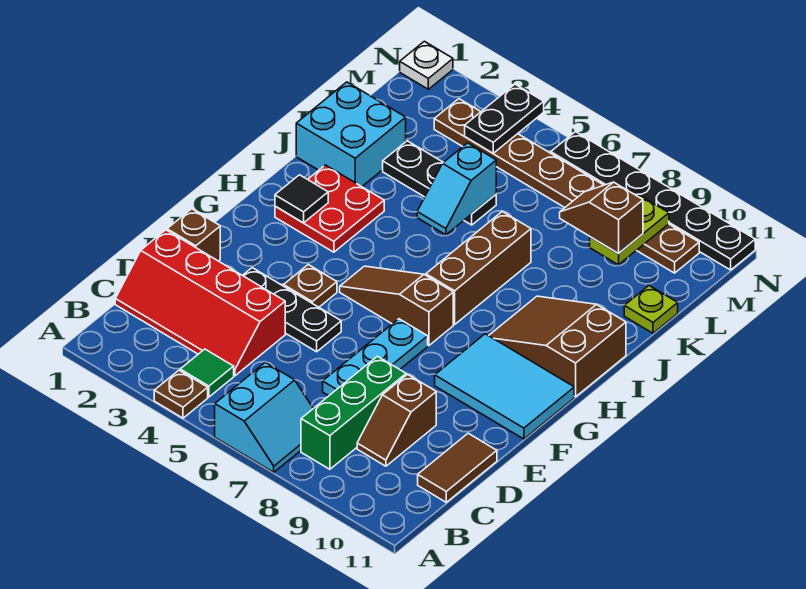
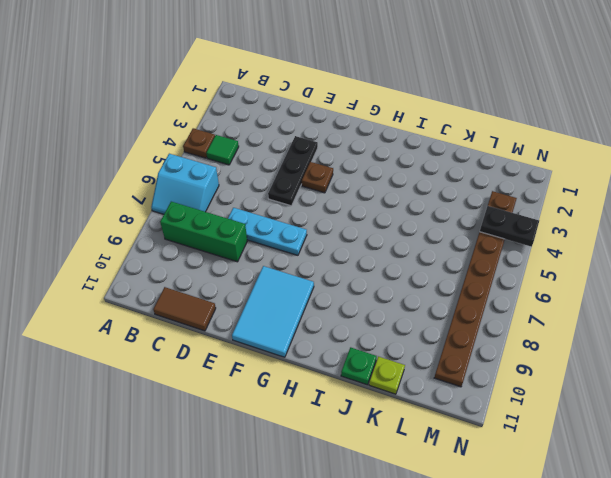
green plate J11 level 1 -> none
none -> red slope C1:D4 level 1 top D
none -> brown slope C9:D9 level 1 top D
none -> brown brick E1 level 1

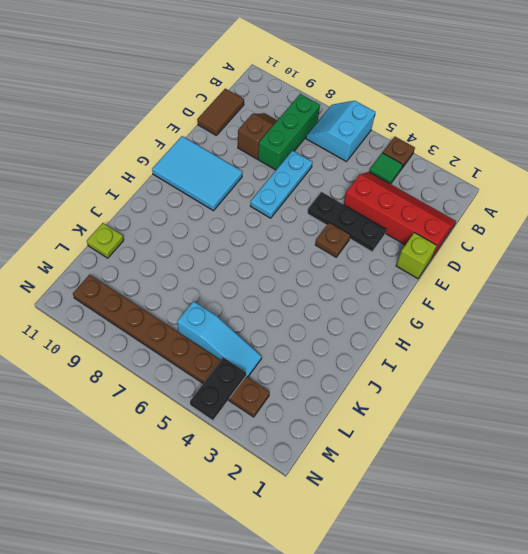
lime brick E1 level 1 -> brown brick E1 level 1
cyan slope L4:L6 level 1 top 6 -> none
none -> brown slope G5:G7 level 1 top 7
none -> red plate H2:I3 level 1
none -> brown brick H7:J7 level 1

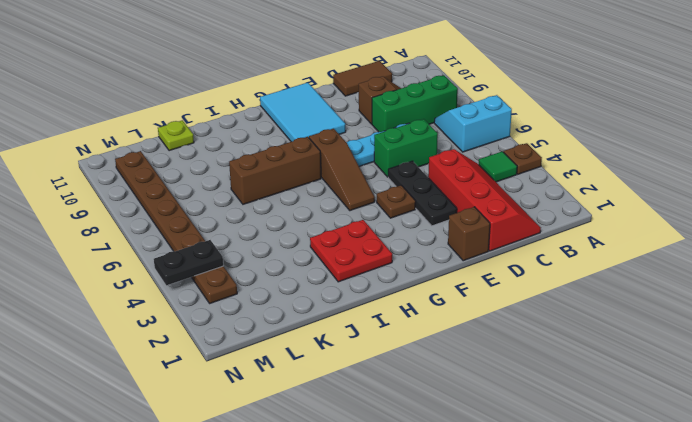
green brick D6:E6 level 1 -> none
none -> brown slope H9:I11 level 1 top 11
none -> cyan brick J1:K2 level 1
none -> black plate K3:K5 level 1

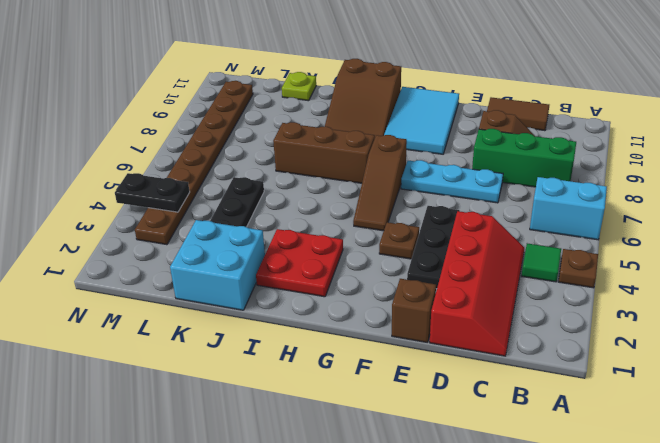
none -> white plate N1 level 1
none -> black plate N6:N11 level 1
none -> black tile H2 level 2

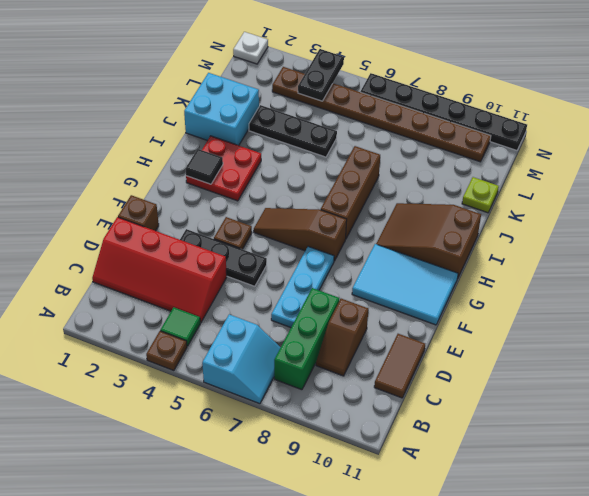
none -> cyan slope J5:K5 level 2 top K
none -> lime plate L9:M9 level 2
none -> brown slope L8:L9 level 3 top 9

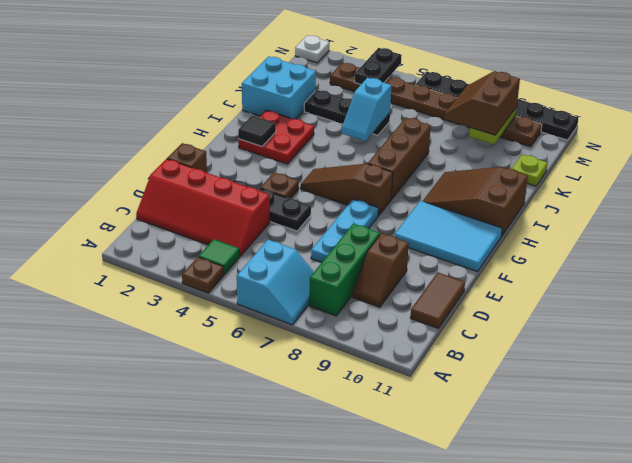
brown slope L8:M9 level 3 top 9 -> brown slope L8:L9 level 3 top 9

